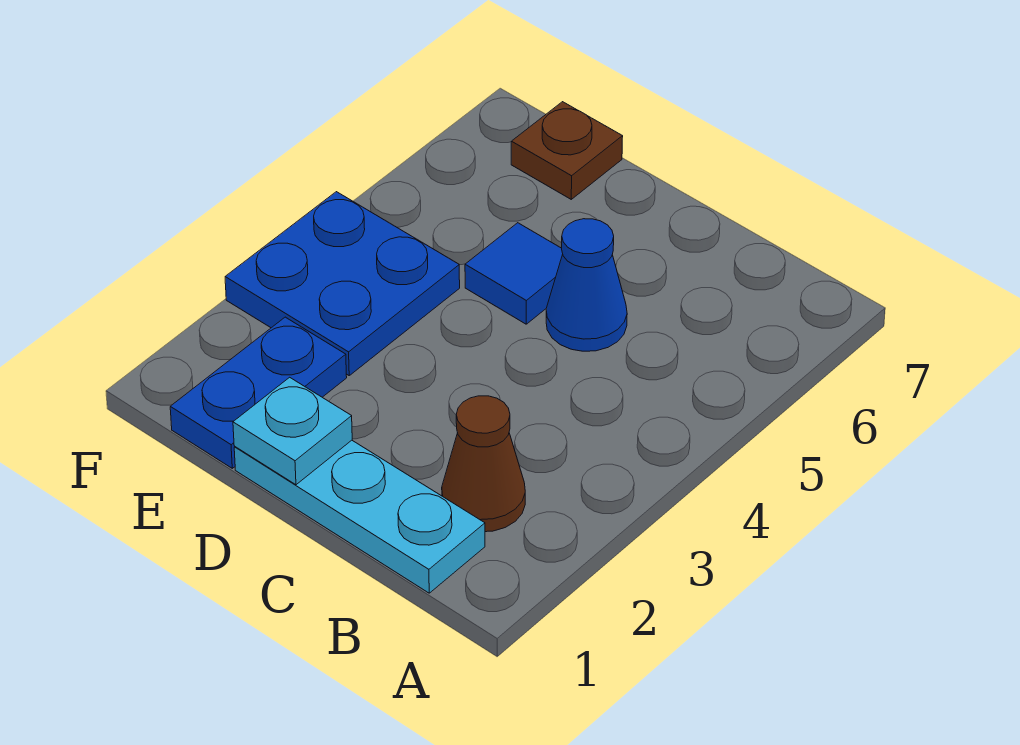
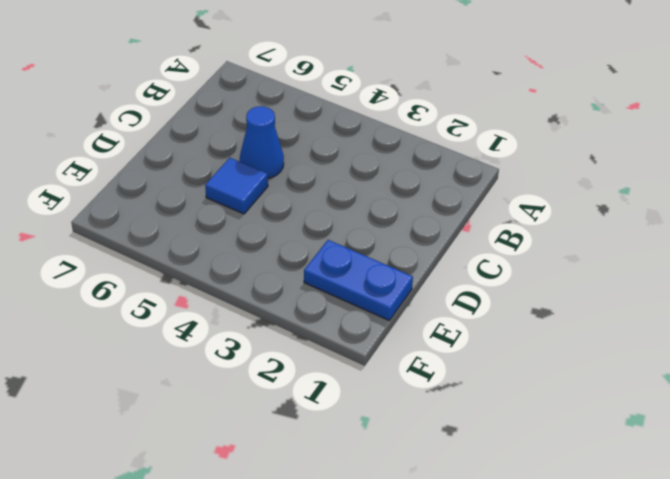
none -> cyan plate B1:D1 level 1
none -> brown cone B2 level 1

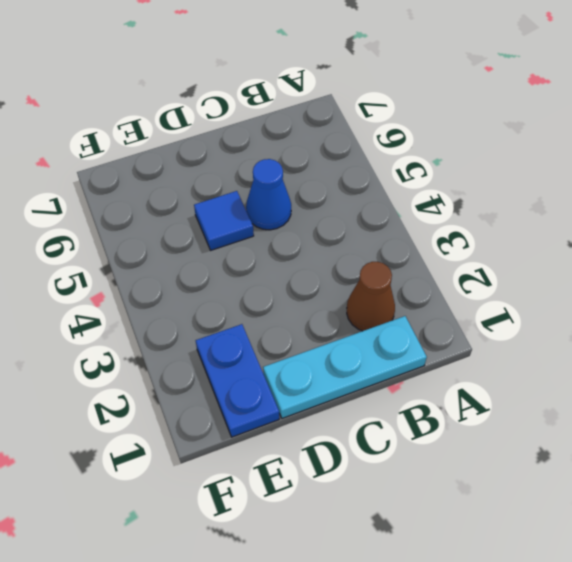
none -> blue plate E3:F4 level 1
none -> brown plate E7 level 1

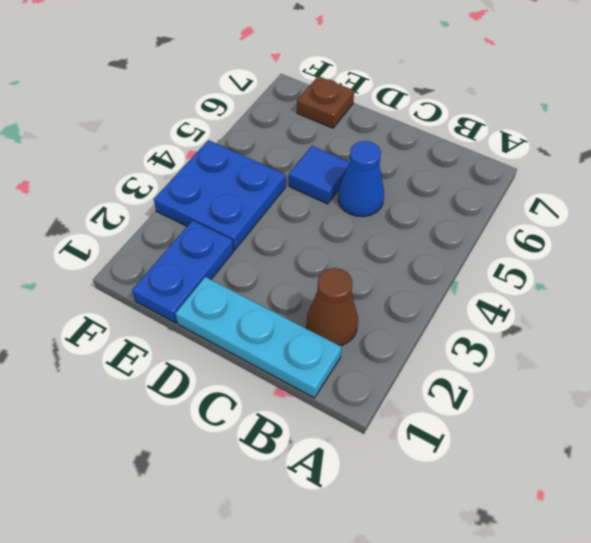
none -> cyan plate D1 level 2

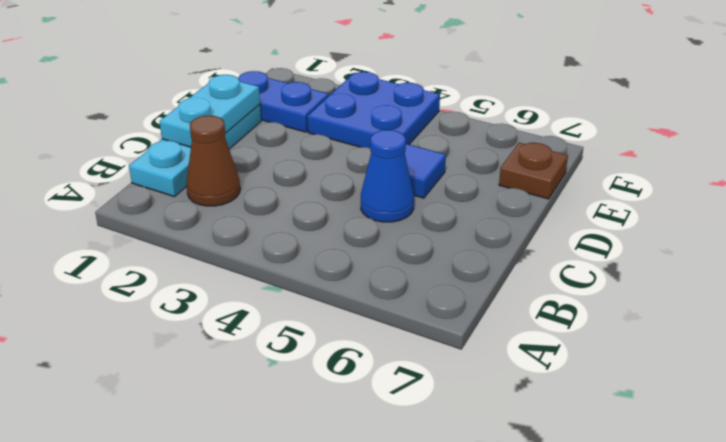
cyan plate C1:D1 level 2 -> cyan plate D1 level 2

